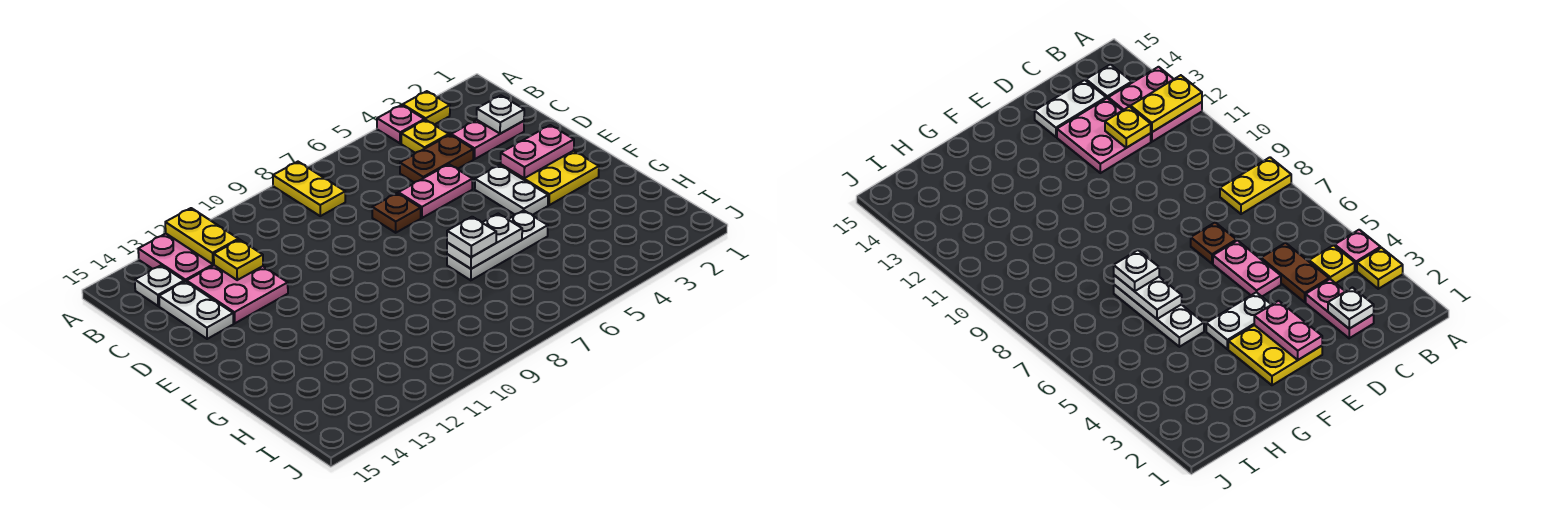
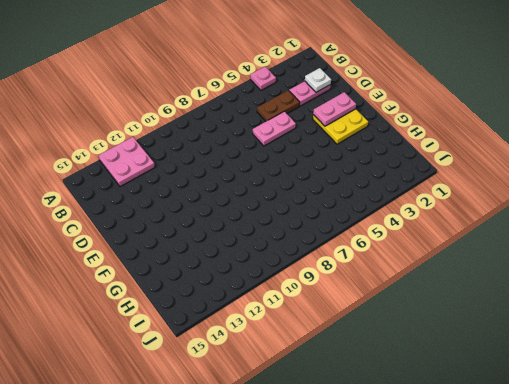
none -> yellow plate A3 level 1
none -> yellow plate A8:B8 level 1
none -> yellow plate B4 level 1

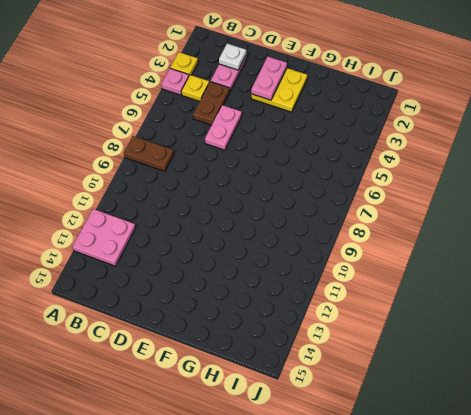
brown plate A8:B8 level 1 -> yellow plate A8:B8 level 1
none -> white plate B14 level 1
none -> pink plate C12:D13 level 1
none -> white plate C14:D14 level 1

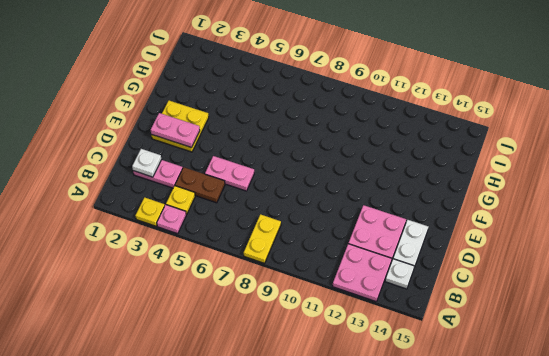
none -> brown plate D7 level 1
none -> white plate E4:F4 level 1
none -> white plate G5:G7 level 1

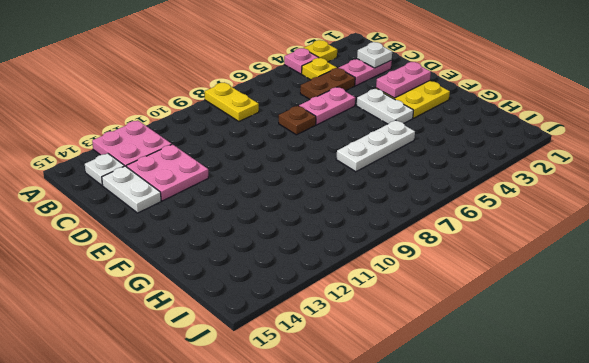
none -> yellow plate A12:B12 level 2
none -> yellow plate C12 level 2
none -> white plate G6:G7 level 2

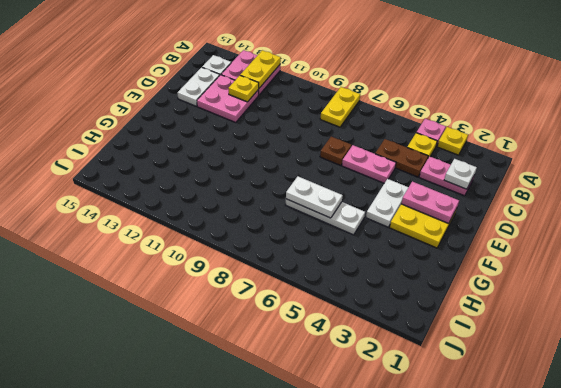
none -> white plate G7 level 3

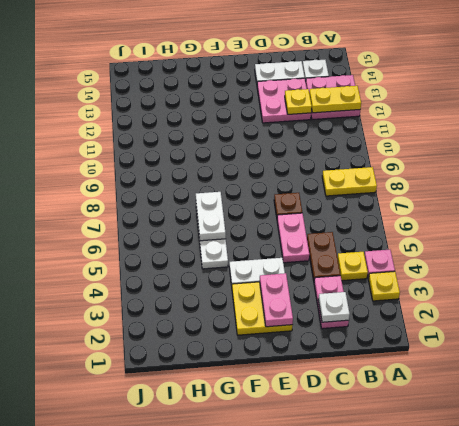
none -> white plate G7 level 3

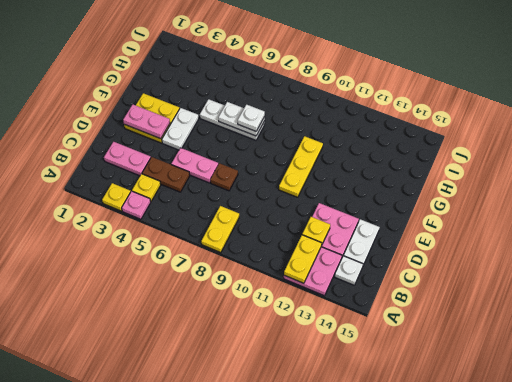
yellow plate E10:G10 level 1 -> none
none -> white plate C2 level 2

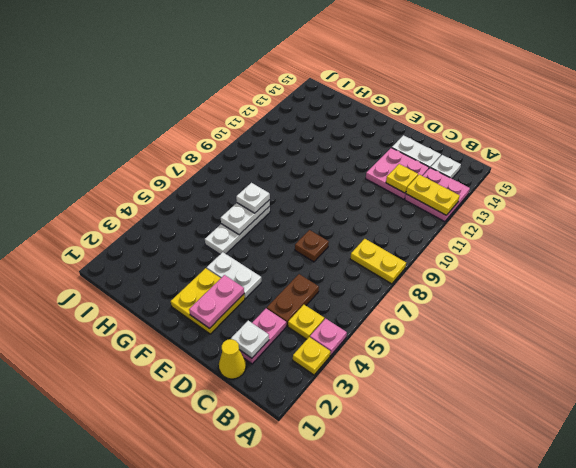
yellow cone C1 level 1 -> none
none -> pink plate D5:D6 level 1

